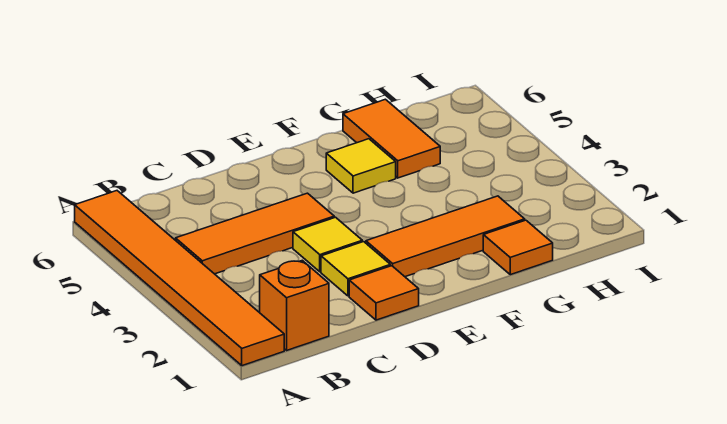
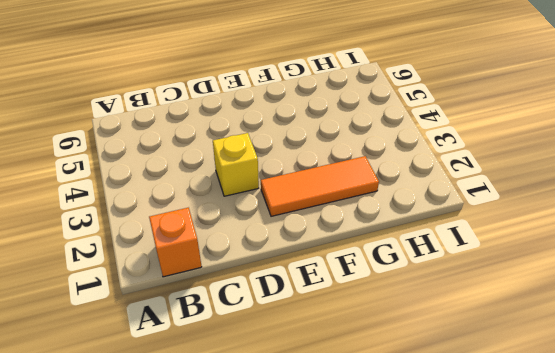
yellow brick D3 level 1 -> yellow tile D3 level 1
none -> orange tile A1:A6 level 1
none -> orange tile B4:D4 level 1

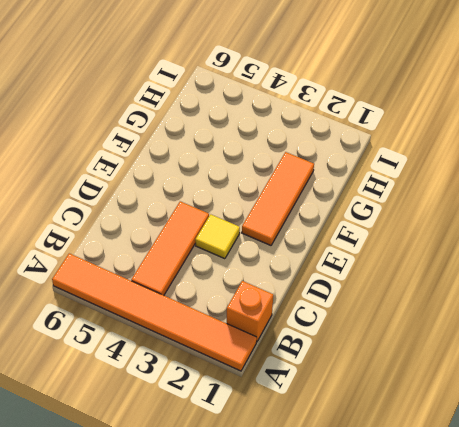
none -> orange tile D1 level 1
none -> yellow tile D2 level 1

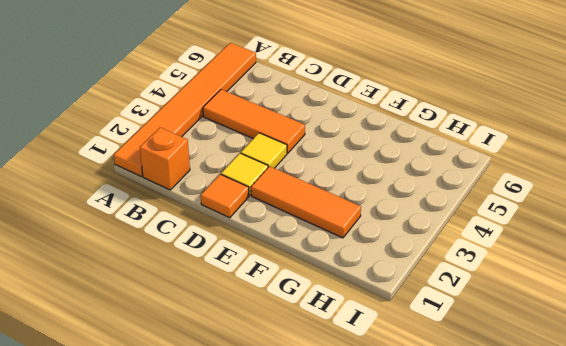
none -> yellow tile F5 level 1
none -> orange tile G1 level 1

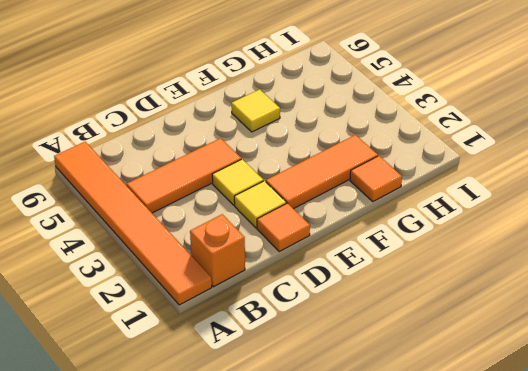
none -> orange tile G5:G6 level 1

